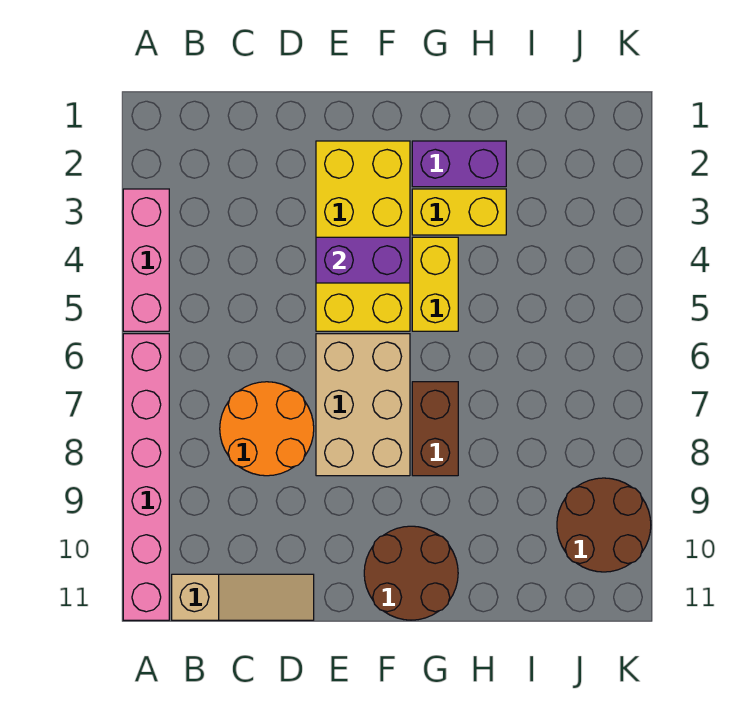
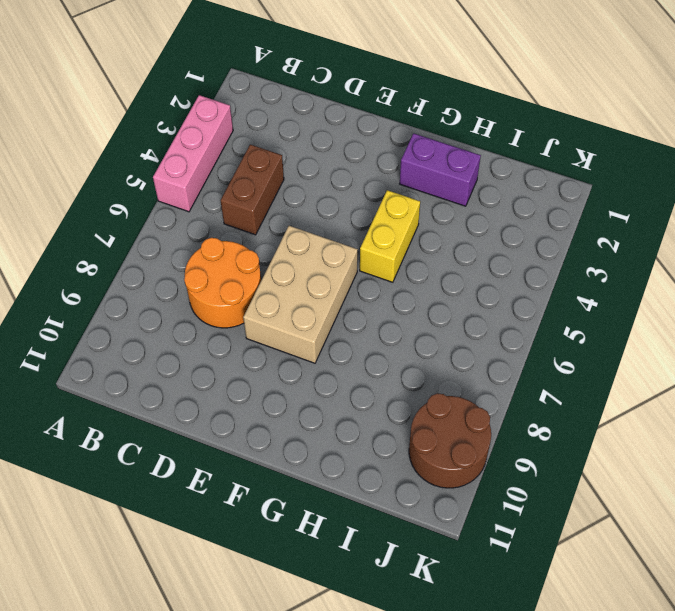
brown brick C4:C5 level 1 -> brown brick G7:G8 level 1
none -> pink brick A6:A11 level 1
none -> tan slope B11:D11 level 1 top B
none -> yellow brick E2:F5 level 1

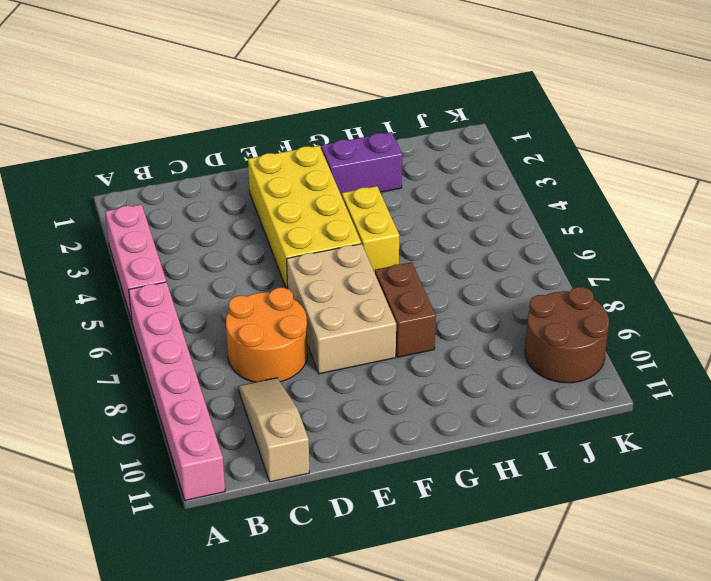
tan slope C9:C11 level 1 top 11 -> tan slope B11:D11 level 1 top B
none -> brown round brick F10:G11 level 1
none -> yellow brick G3:H3 level 1
none -> purple brick E4:F4 level 2

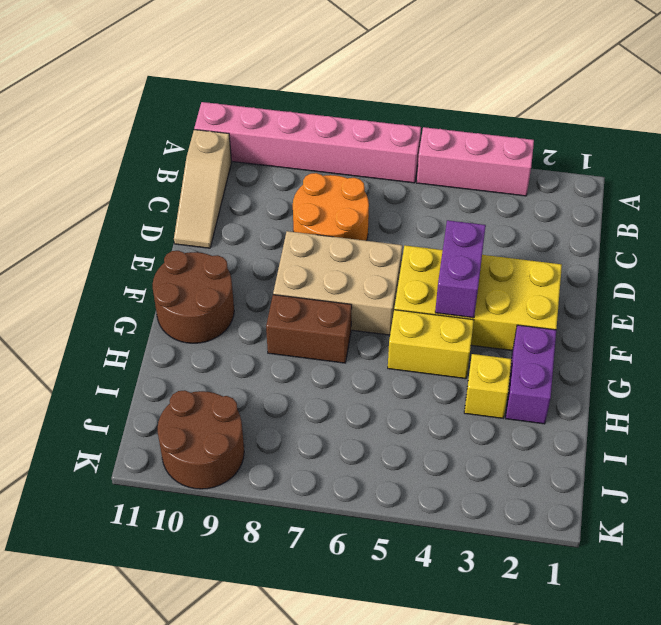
yellow brick H3 level 1 -> yellow brick G3:H3 level 1

